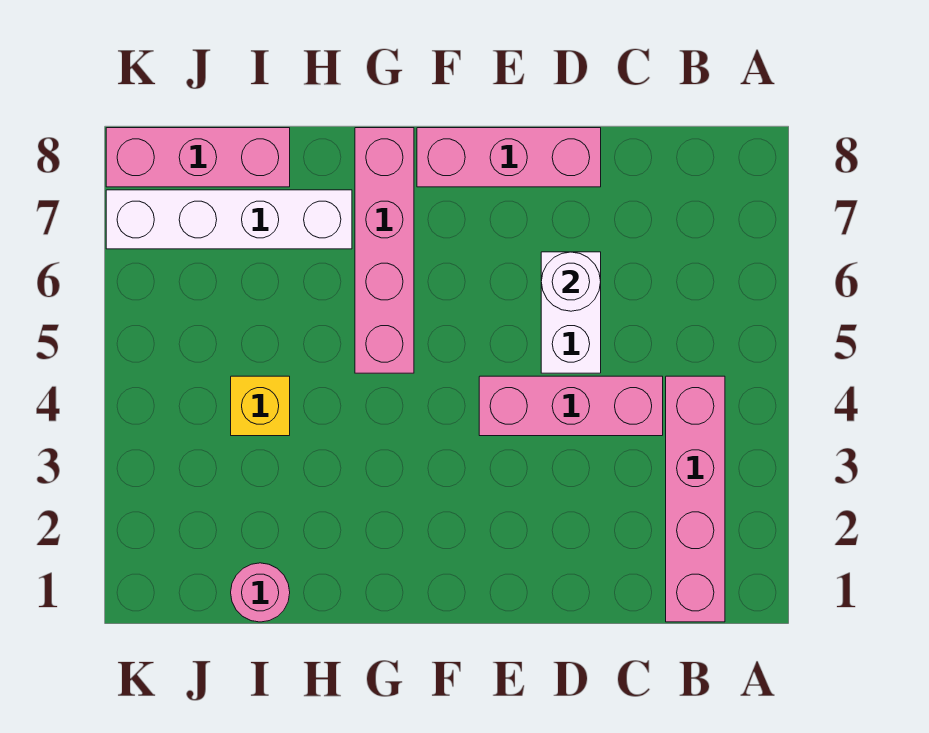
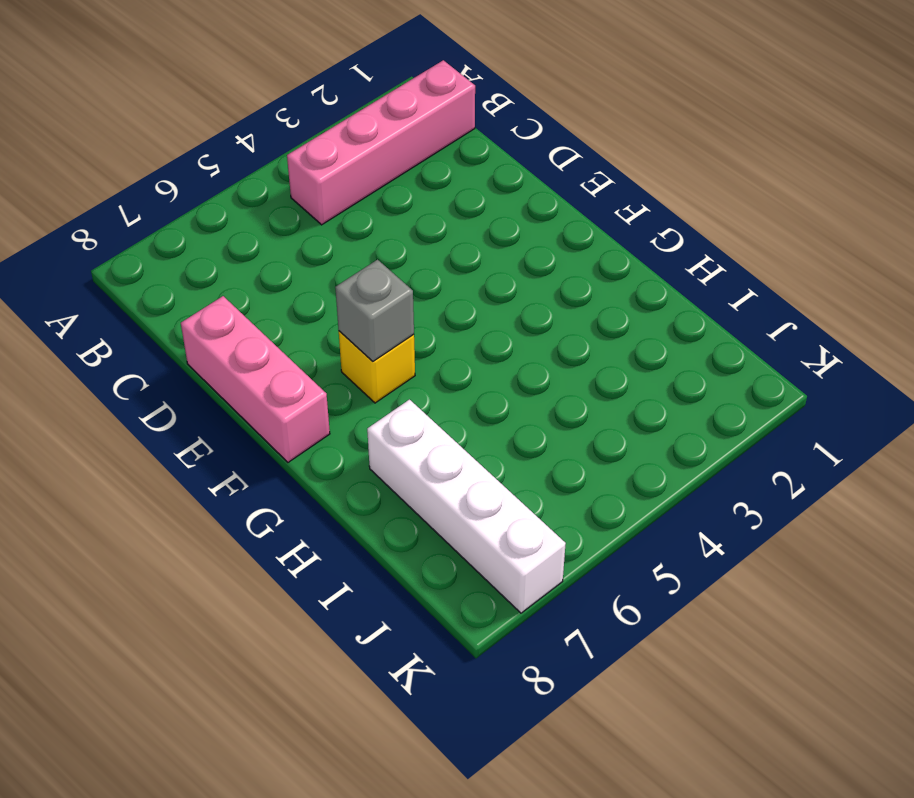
yellow brick F6 level 1 -> yellow brick I4 level 1
grey brick F6 level 2 -> none
none -> pink brick C4:E4 level 1
none -> white brick D5:D6 level 1

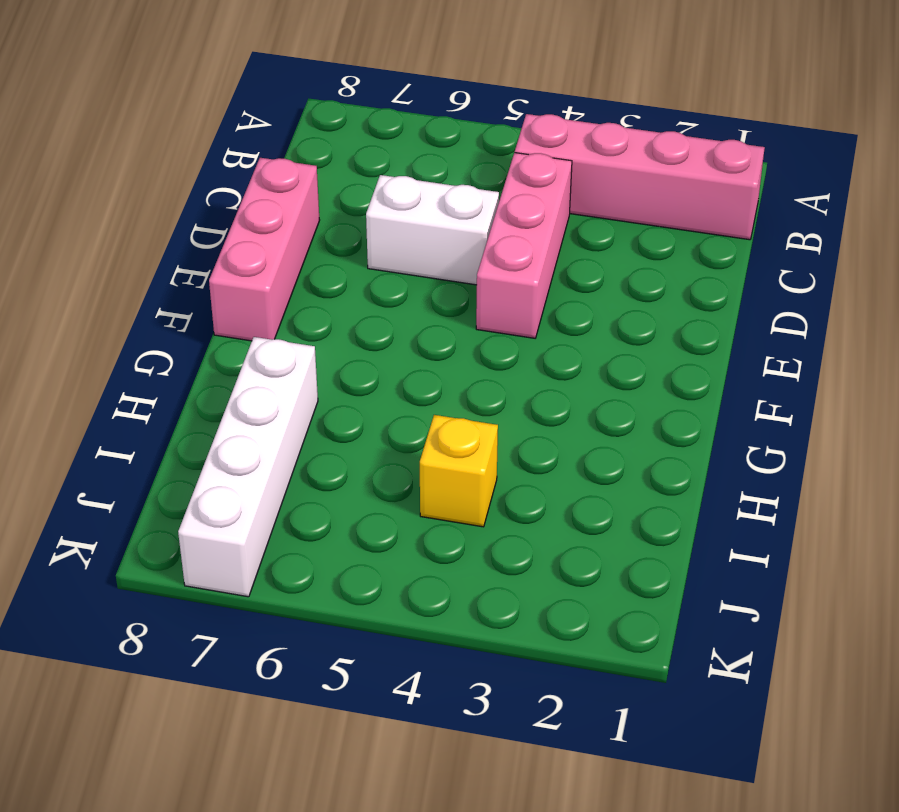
none -> pink brick G5:G8 level 1
none -> pink round brick I1 level 1

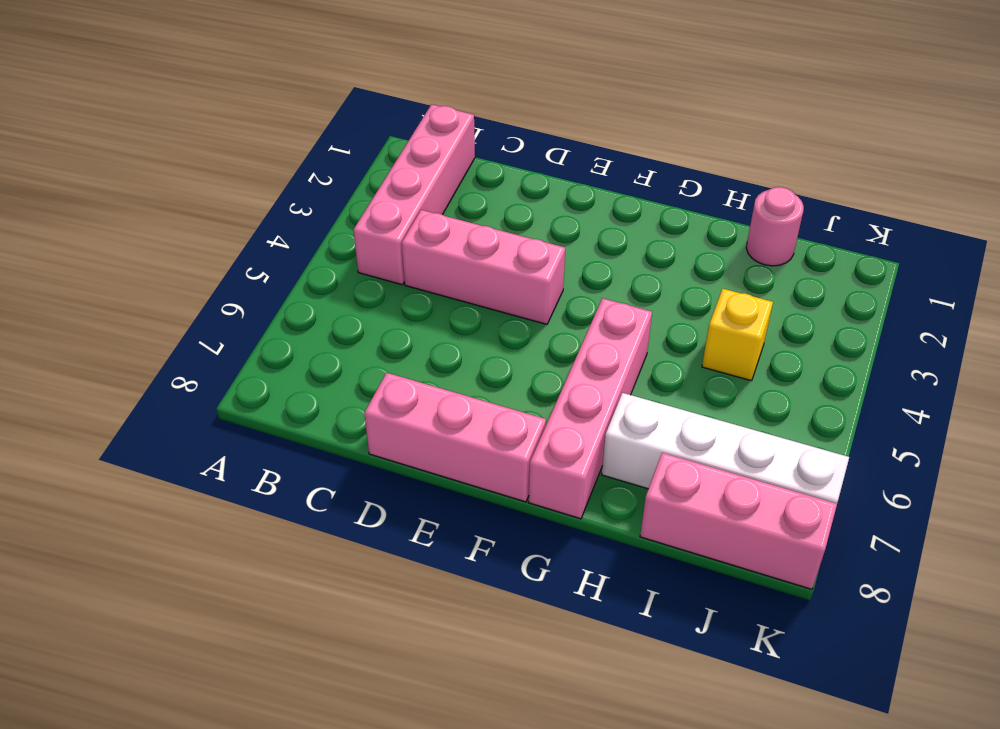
none -> white brick D5:D6 level 1
none -> white round brick D6 level 2

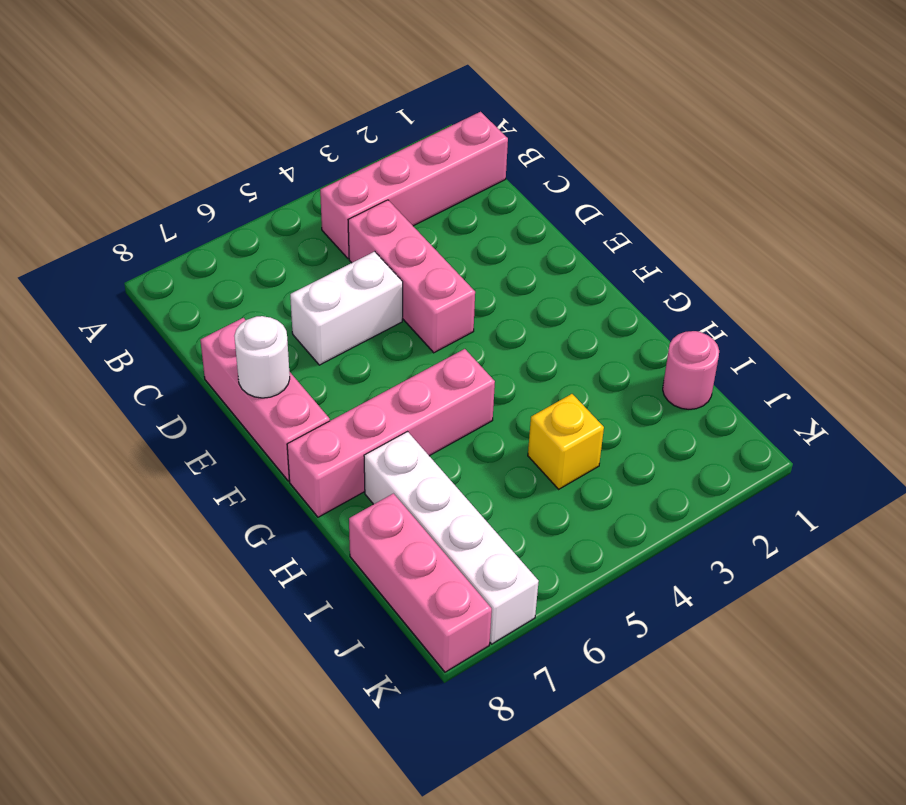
white round brick E8 level 2 -> white round brick D6 level 2

